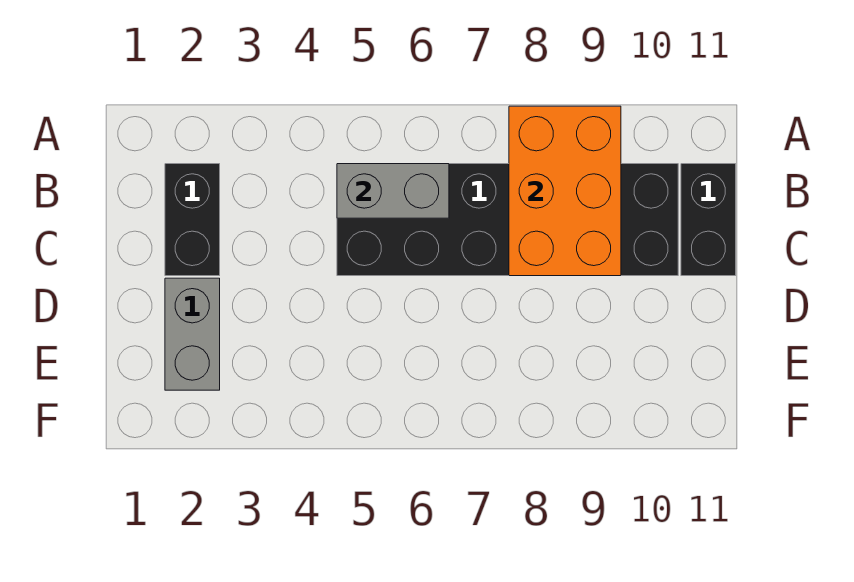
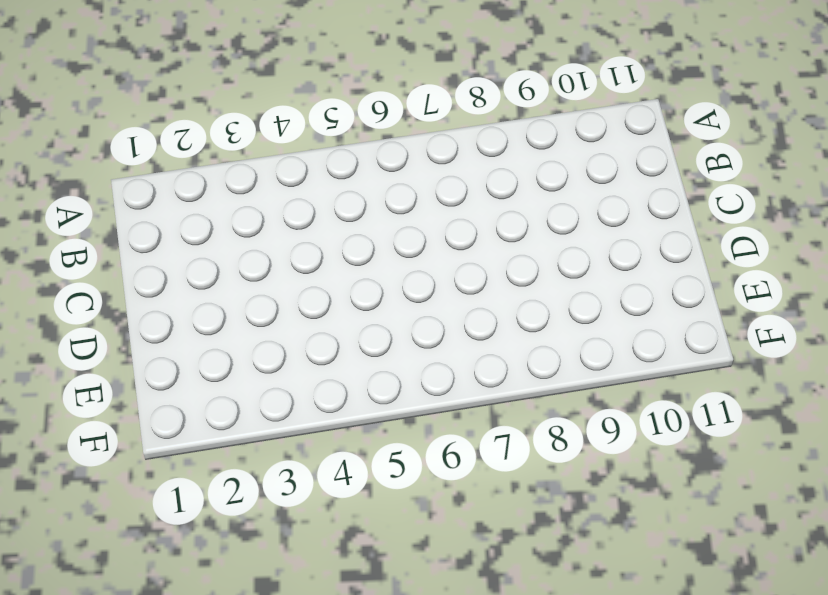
none -> black brick B2:C2 level 1
none -> black brick B5:C10 level 1

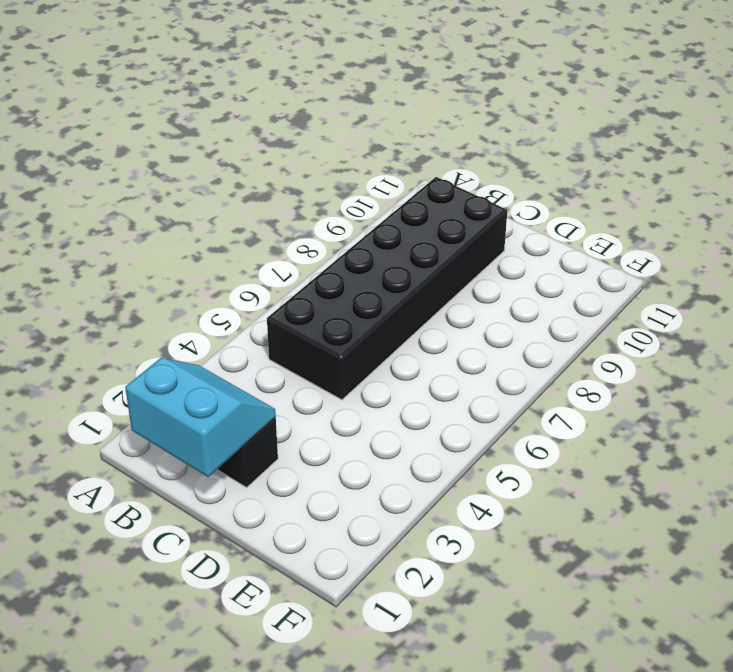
cyan slope B1:C2 level 2 top 1 -> none
none -> black brick B11:C11 level 1
none -> grey brick D2:E2 level 1

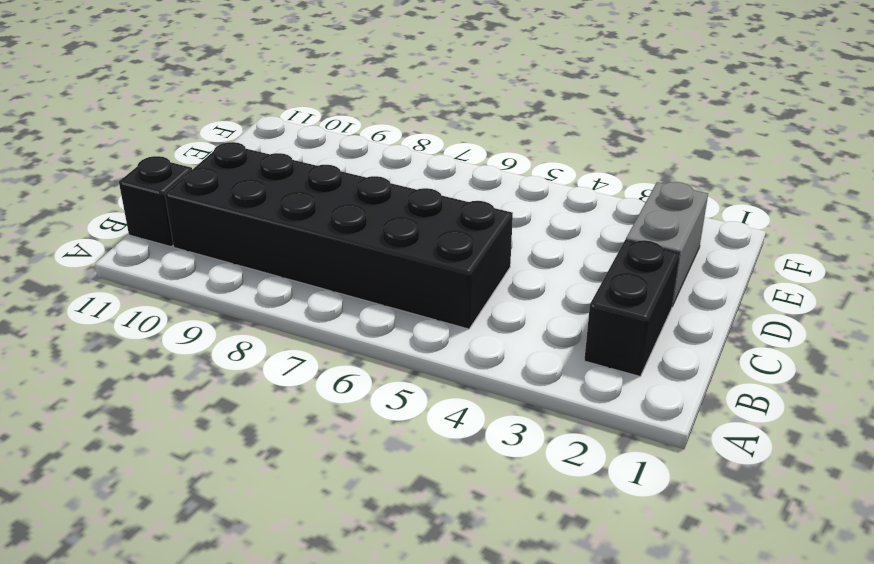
black brick B11 level 1 -> black brick B11:C11 level 1
none -> orange brick A8:C9 level 2
none -> grey brick B5:B6 level 2

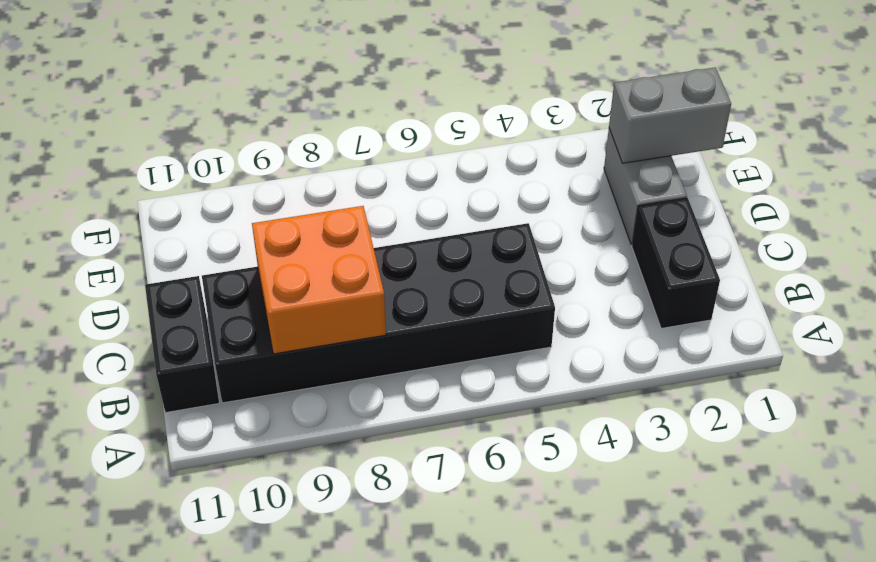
orange brick B8:C9 level 2 -> orange brick A8:C9 level 2
grey brick E1:E2 level 2 -> grey brick B5:B6 level 2

